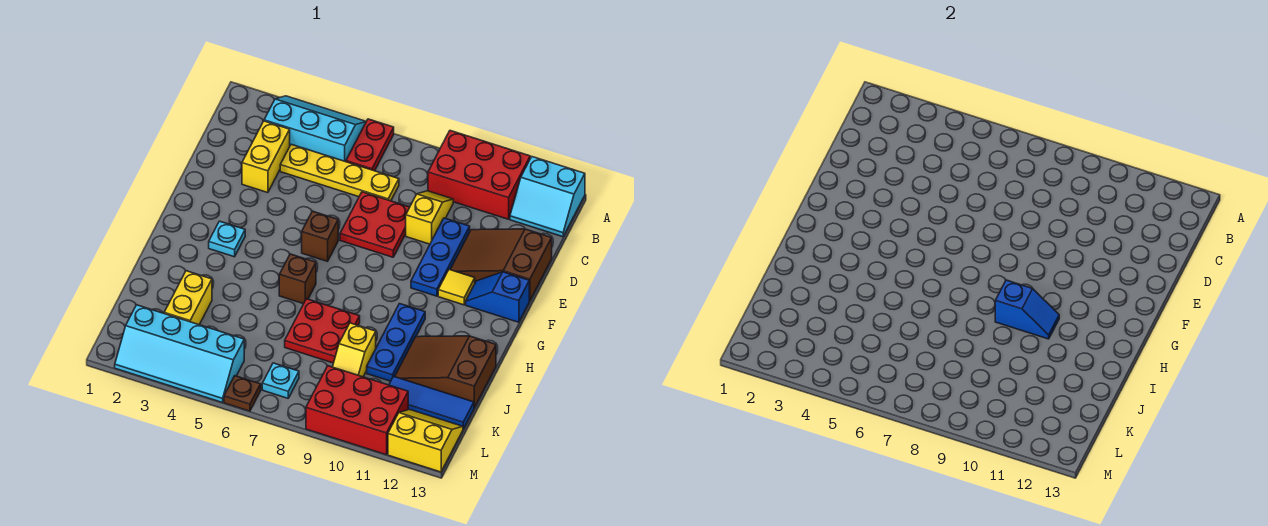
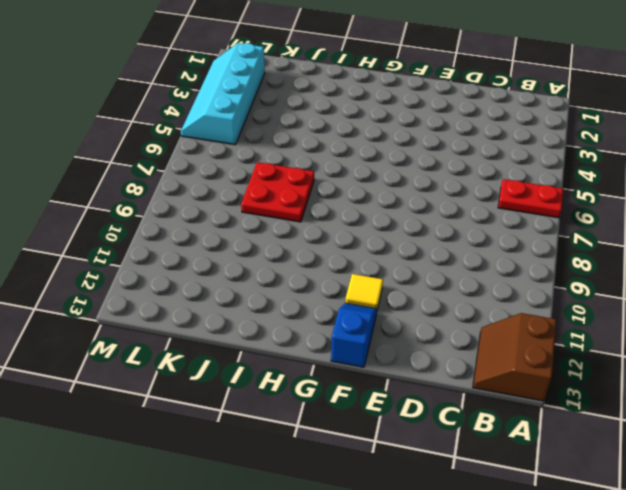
brown slope A12:B13 level 1 top A -> cyan slope A12:B13 level 1 top A
none -> cyan slope A3:B5 level 1 top B
none -> red brick A9:B11 level 1
none -> yellow brick C3:D3 level 1

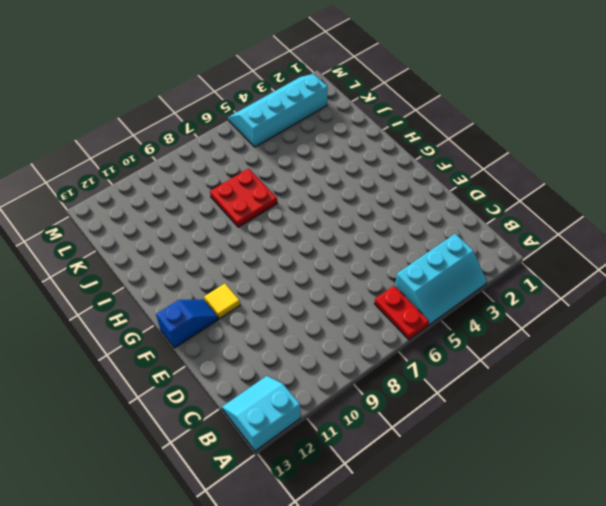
none -> red brick A9:B11 level 1
none -> yellow brick C3:D3 level 1
none -> yellow plate C4:C7 level 1

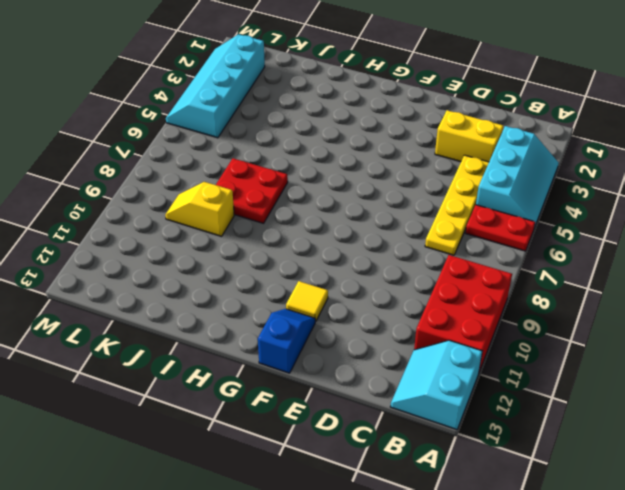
none -> yellow slope C9:D9 level 1 top D
none -> red plate D7:E8 level 1
none -> blue plate D10:F10 level 1

